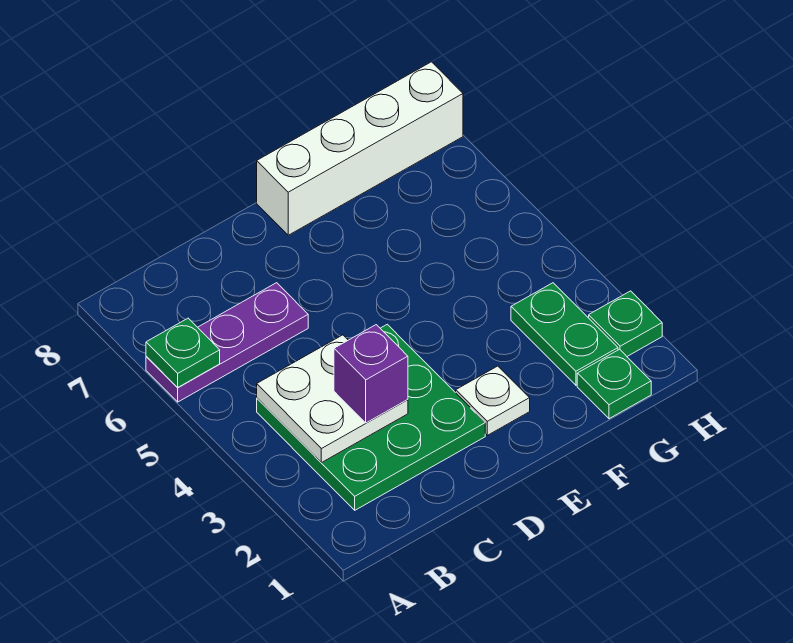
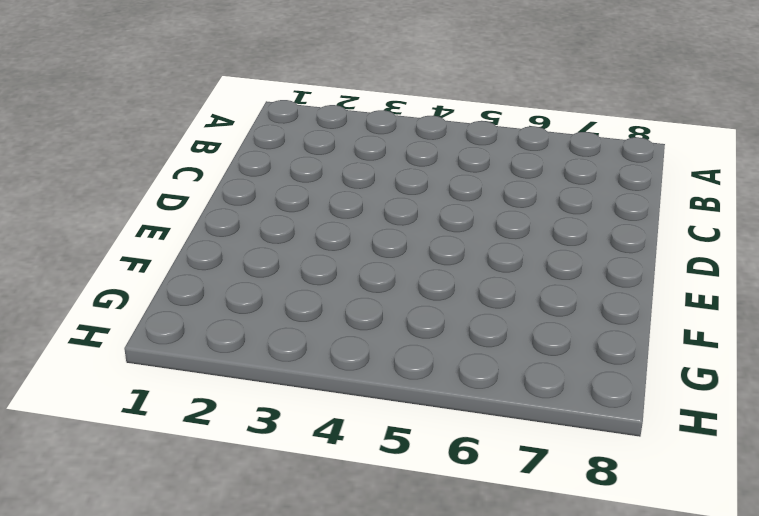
none -> purple plate A6:C6 level 1
none -> green plate B2:D4 level 1

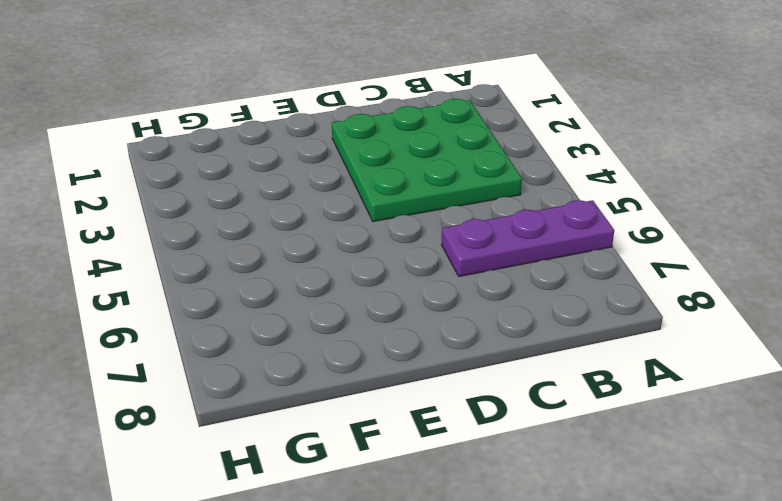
none -> white plate E2 level 1
none -> white brick E8:H8 level 1

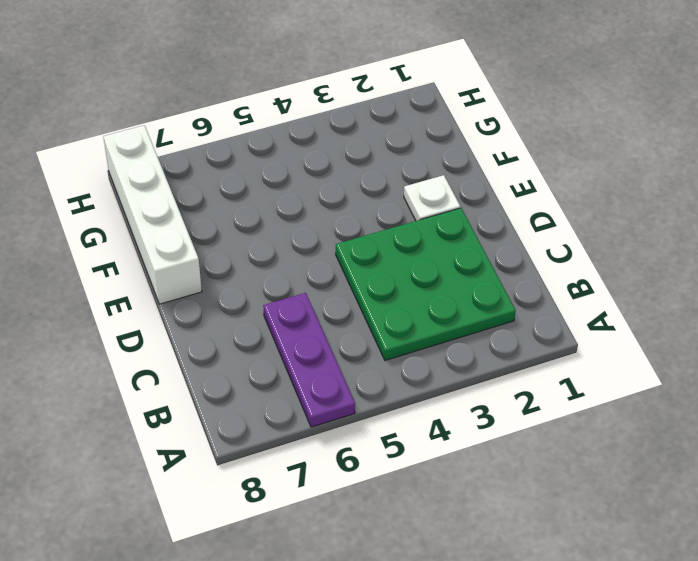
none -> green plate G1 level 1
none -> green plate G2:G3 level 1

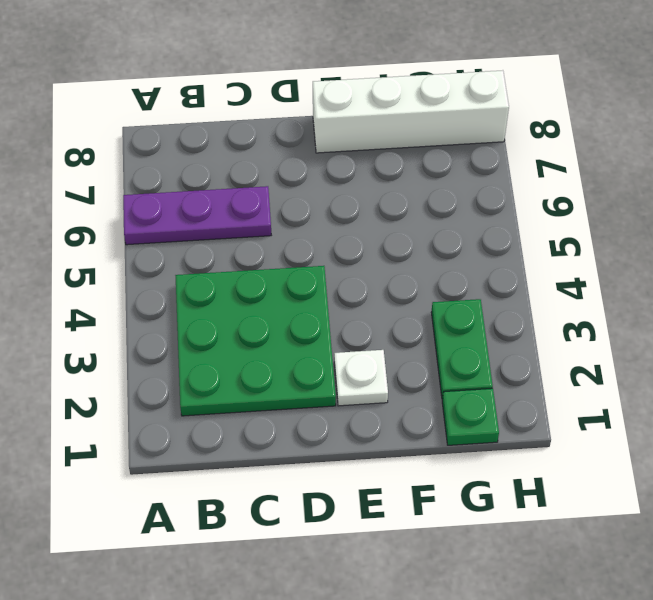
none -> green plate H2 level 1
none -> green plate A6 level 2

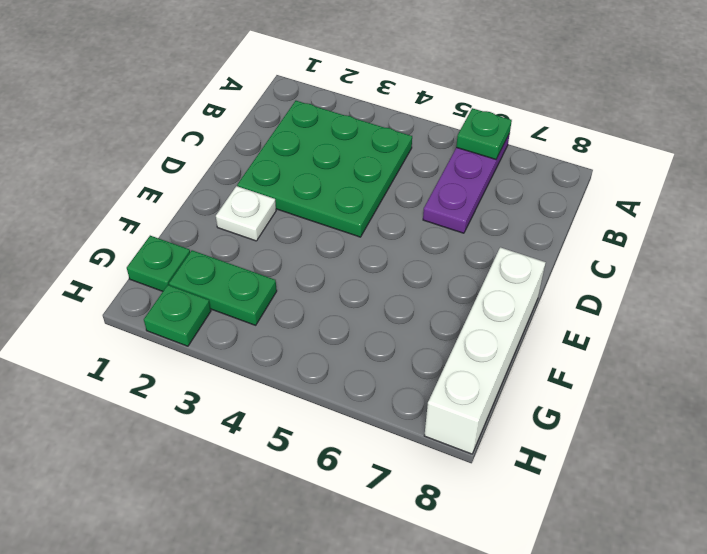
none -> white plate B3:C4 level 2
none -> purple brick C3 level 3

